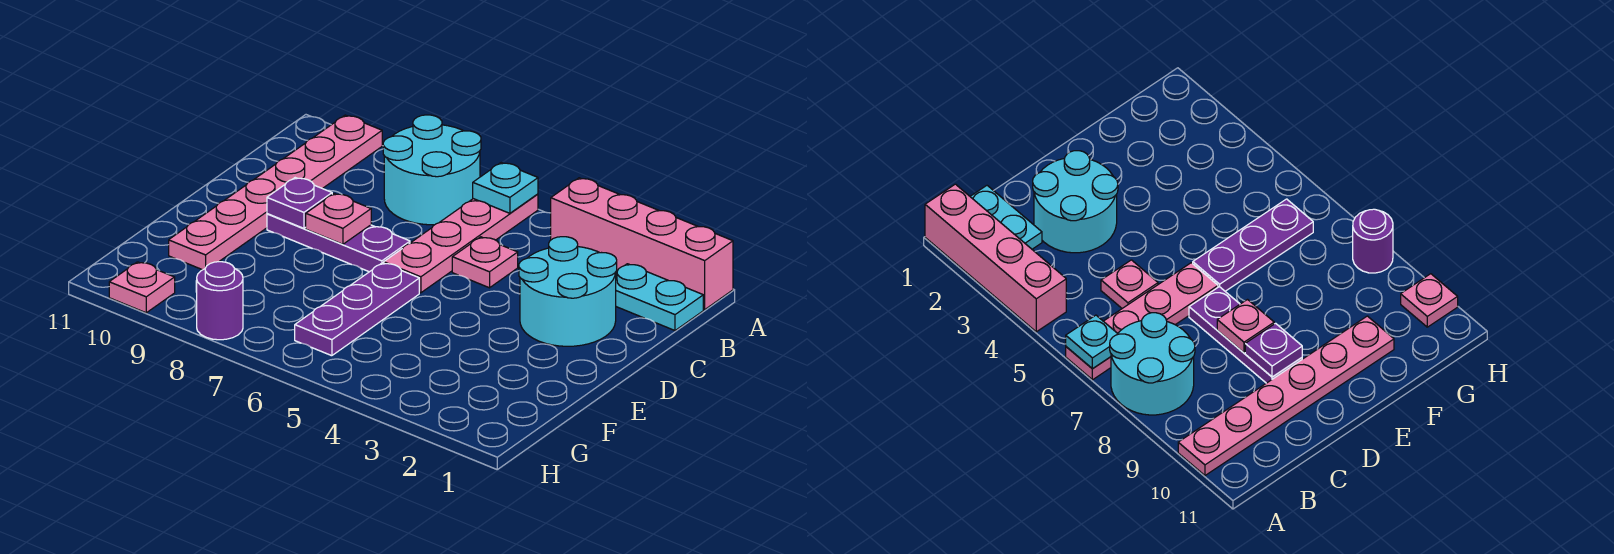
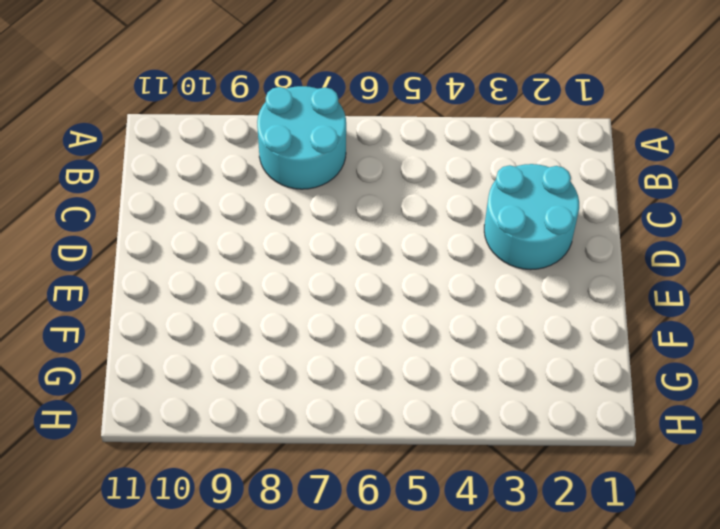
none -> pink brick A1:A4 level 1
none -> pink plate A6:D6 level 1
none -> pink plate A10:F10 level 1

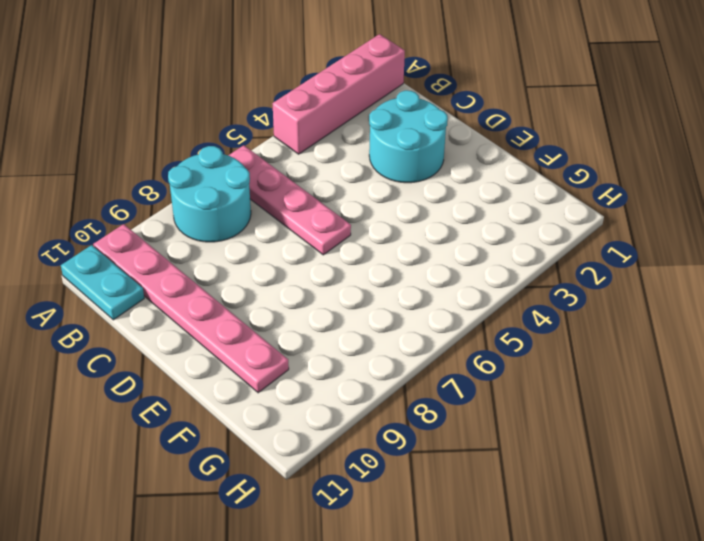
cyan plate A11:B11 level 1 -> cyan plate B1:B2 level 1
none -> pink plate C5 level 1
none -> purple plate D7:D9 level 1
none -> purple plate E6:G6 level 1

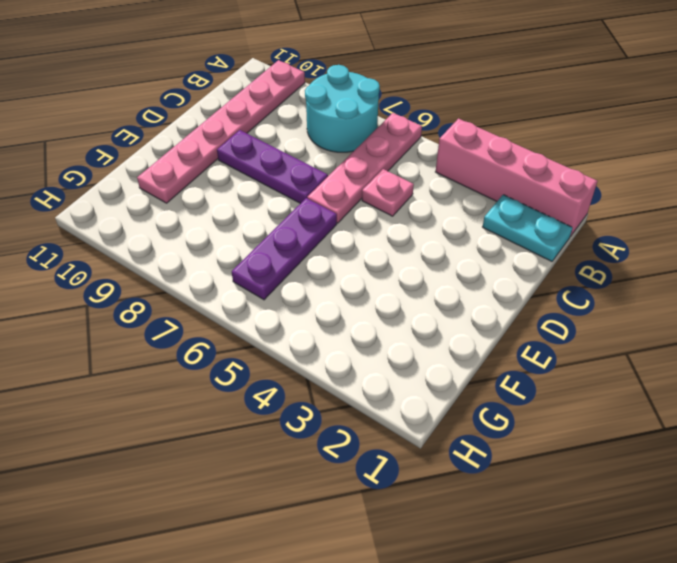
none -> cyan round brick C2:D3 level 1
none -> purple round brick H8 level 1
none -> pink plate H10 level 1

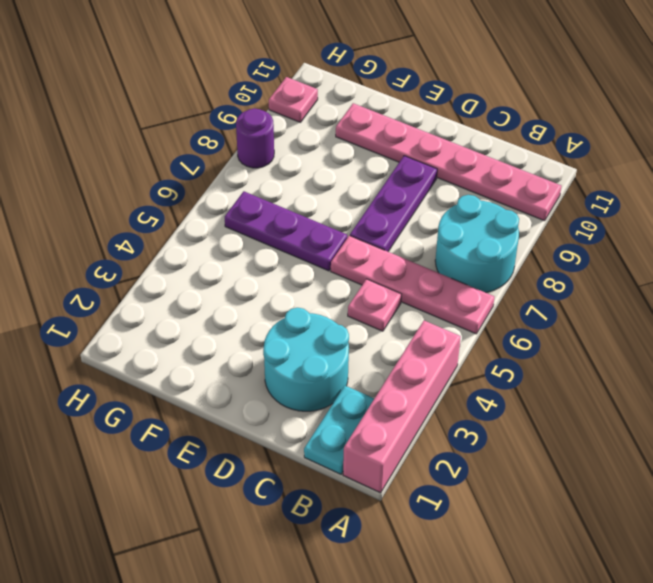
none -> cyan plate A6 level 2
none -> pink plate D8 level 2
none -> purple plate D9 level 2

